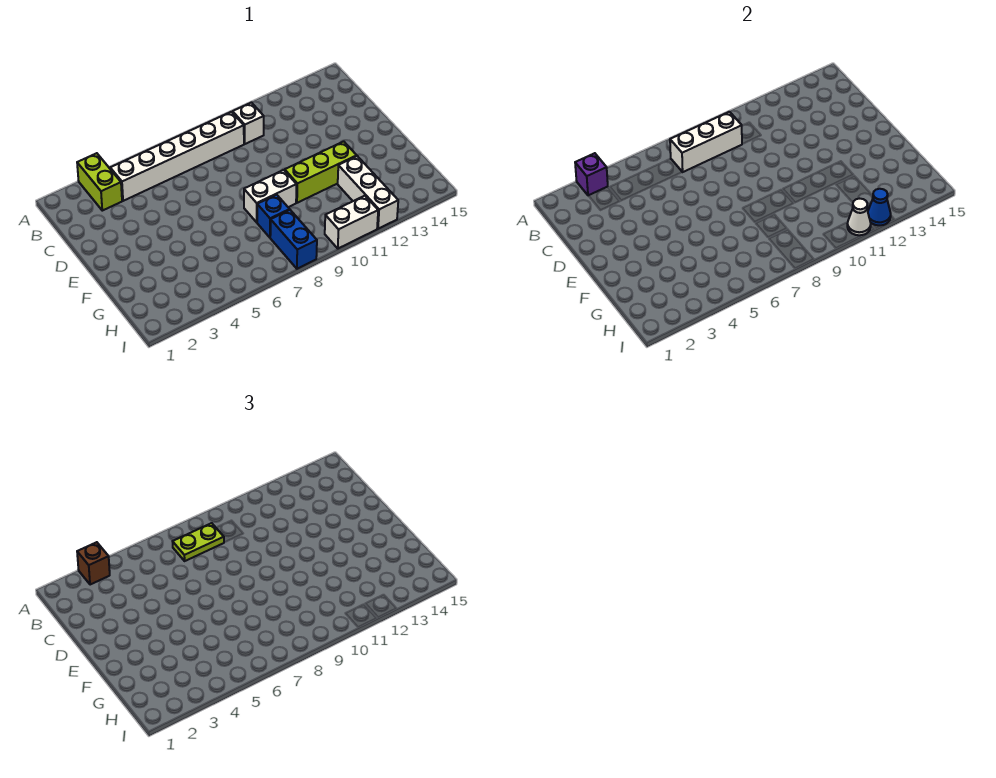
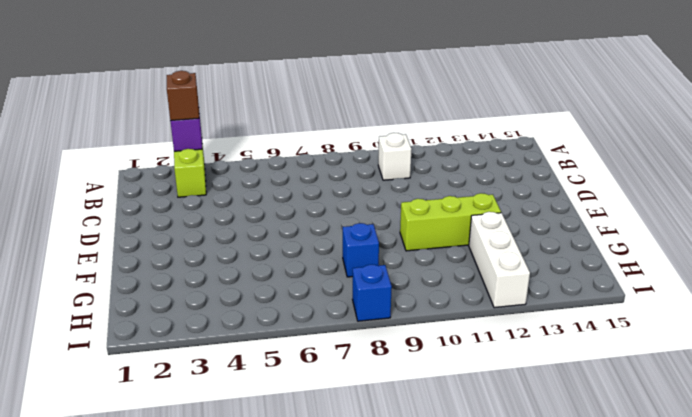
blue brick I8 level 1 -> blue brick H8:I8 level 1
none -> white brick B4:B9 level 1
none -> white brick F8:F9 level 1
none -> white brick I10:I11 level 1

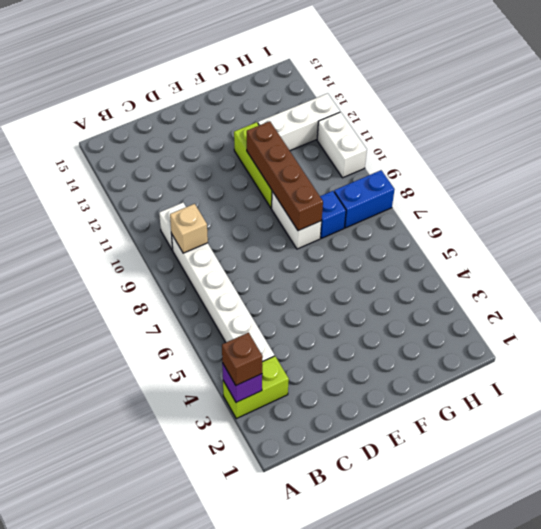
tan brick B9 level 2 -> white brick B7:B9 level 2
brown brick F8:F11 level 2 -> none
none -> white cone I11 level 2
none -> blue cone I12 level 2
none -> lime plate B7:B8 level 3

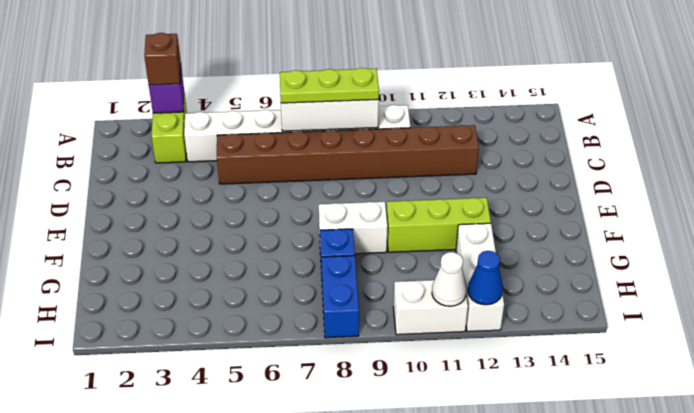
lime plate B7:B9 level 3 -> lime plate B7:B8 level 3
brown brick C5:C12 level 1 -> none

